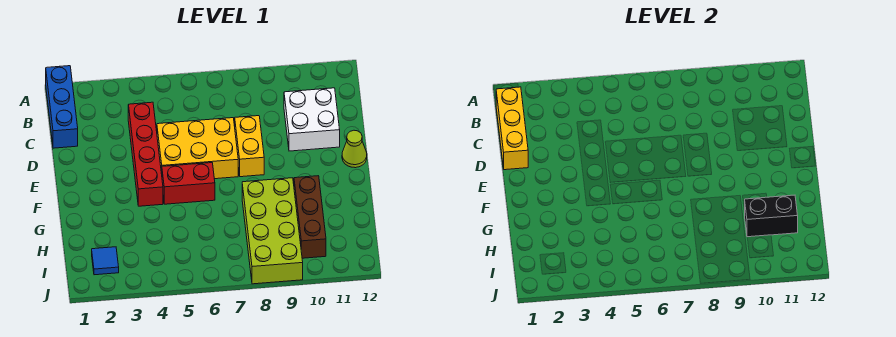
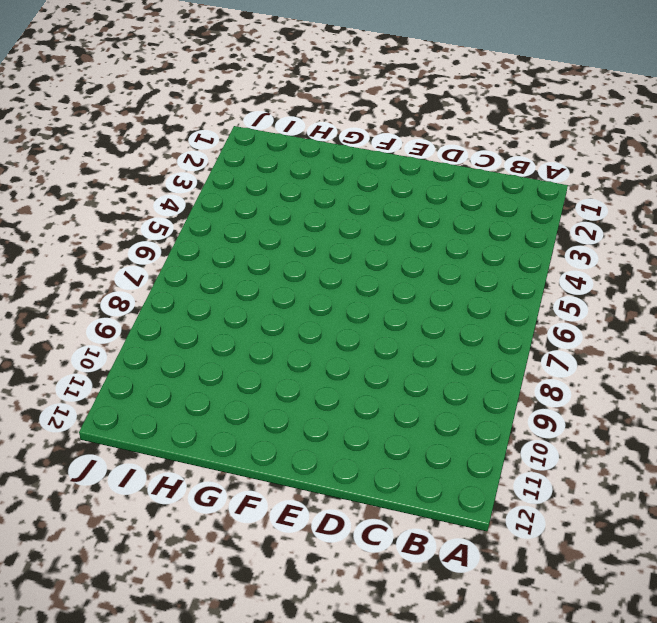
none -> blue brick A1:C1 level 1
none -> red brick C4:F4 level 1
none -> white brick C10:D11 level 1

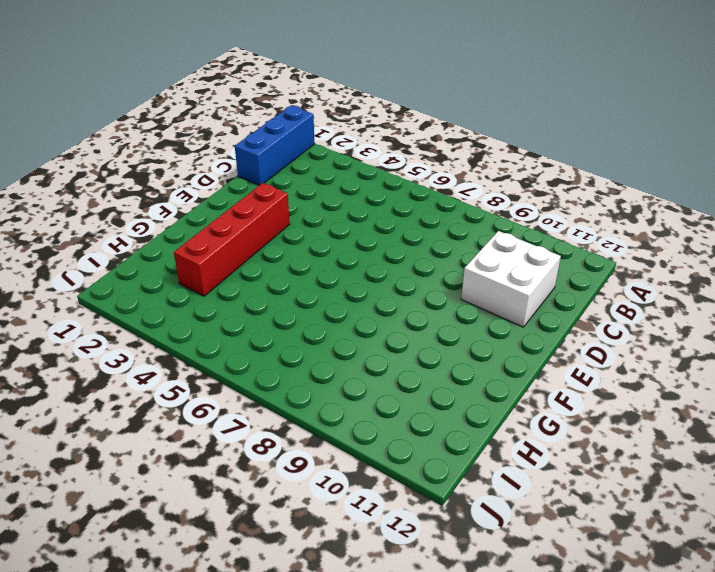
red brick E3:H3 level 1 -> red brick C4:F4 level 1
none -> yellow brick D5:E7 level 1
none -> yellow brick D8:E8 level 1
none -> lime cone E12 level 1

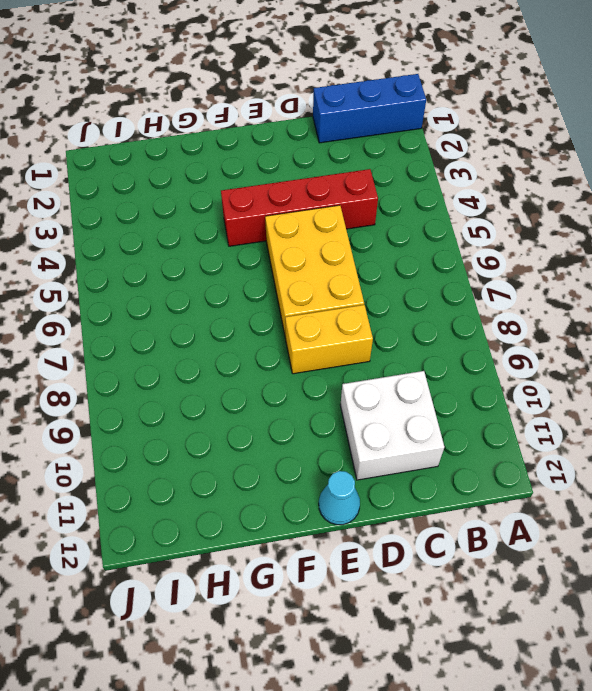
cyan cone E12 level 1 -> lime cone E12 level 1
none -> red brick F5:F6 level 1
none -> lime brick G8:J9 level 1
none -> brown brick G10:I10 level 1

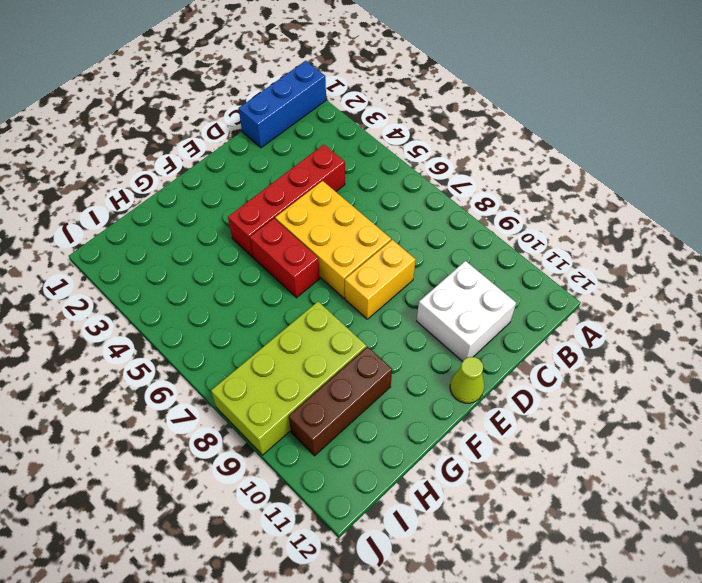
none -> blue tile I2 level 1
none -> yellow brick B1:D1 level 2
none -> black brick H10:H11 level 2

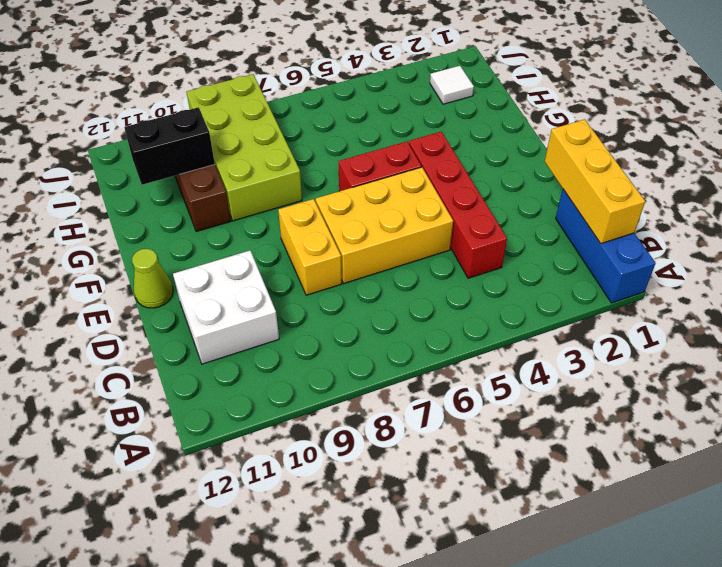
white tile I2 level 1 -> blue tile I2 level 1

